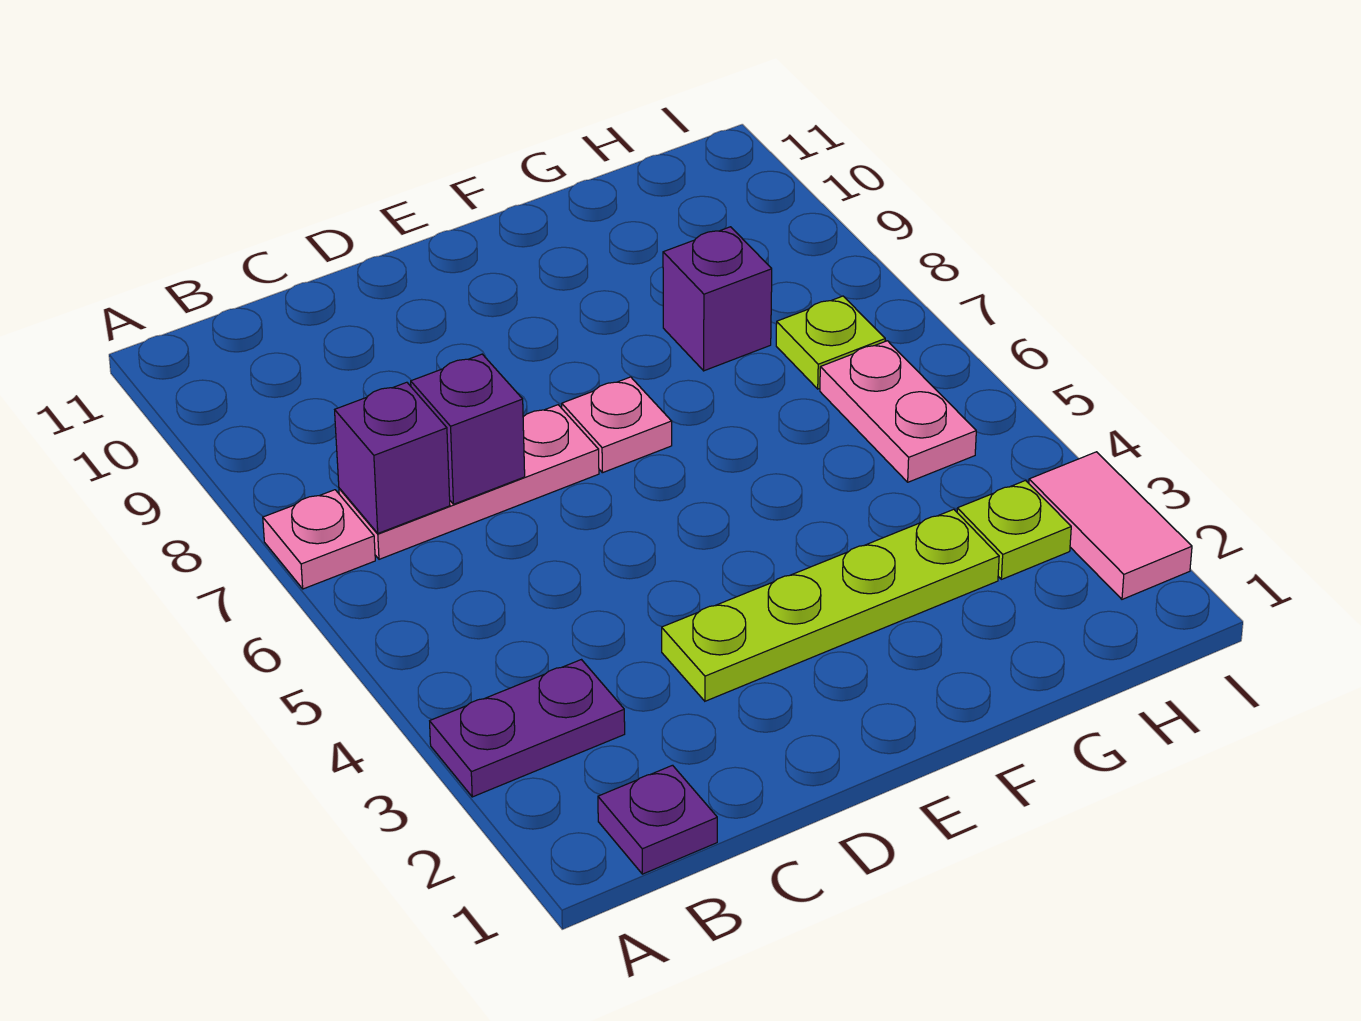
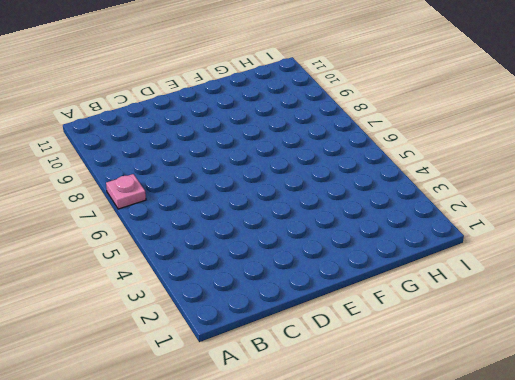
none -> purple plate A3:B3 level 1
none -> purple plate B1 level 1
none -> pink plate B7:D7 level 1

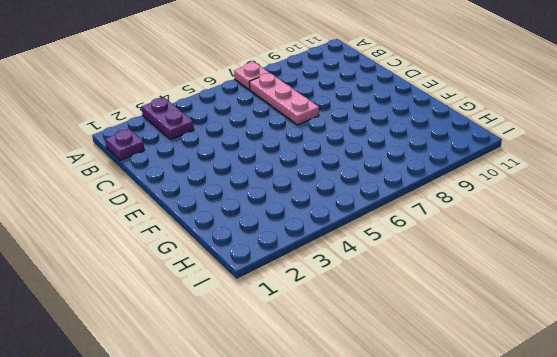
none -> lime plate D3:G3 level 1
none -> pink plate E7 level 1
none -> purple brick G8 level 1

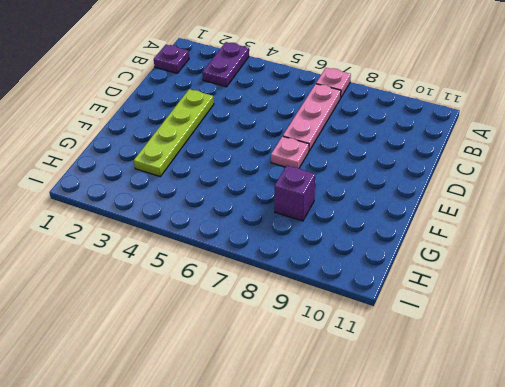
none -> lime plate H3 level 1
none -> pink plate H5:H6 level 1
none -> lime plate H7 level 1

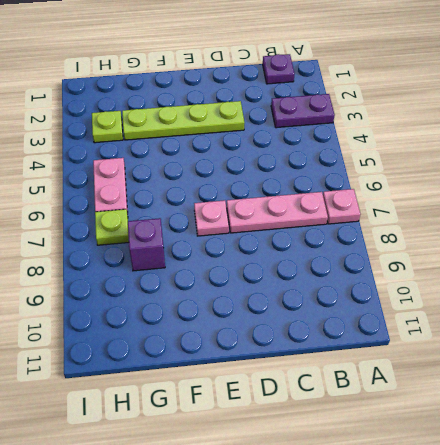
none -> pink tile I2:I3 level 1
none -> purple brick B7 level 2
none -> purple brick C7 level 2

